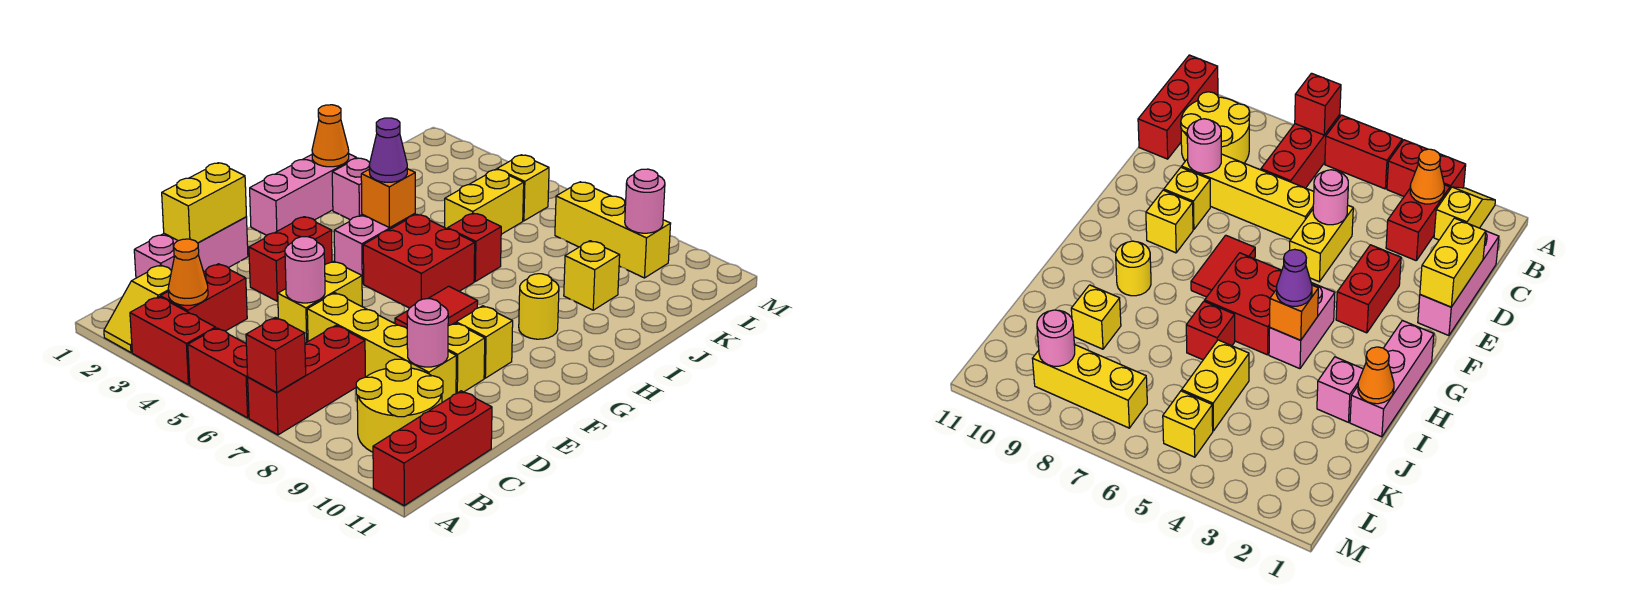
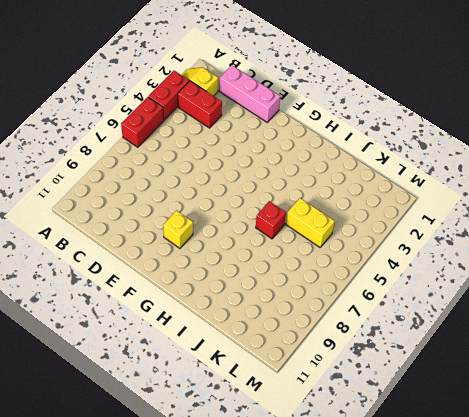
none -> red brick A7:C7 level 1
none -> red brick A11:C11 level 1
none -> yellow round brick B9:C10 level 1
none -> yellow brick D5:E5 level 1

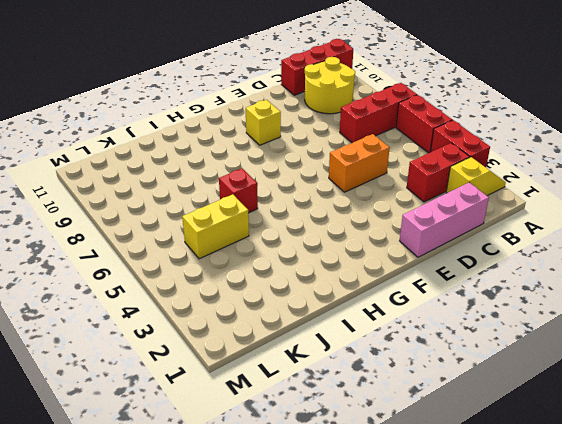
orange brick D5:E5 level 1 -> yellow brick D5:E5 level 1
none -> yellow brick D6:D9 level 1
none -> red brick E3:F3 level 1
none -> yellow brick E9 level 1
none -> red tile F7:G7 level 1

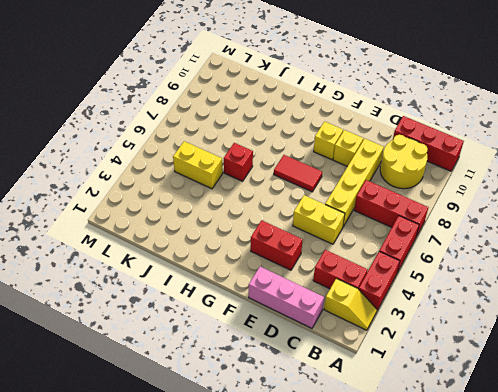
none -> pink brick G1:I1 level 1
none -> pink brick G4:H4 level 1
none -> red brick G5:H6 level 1
none -> yellow round brick H9 level 1

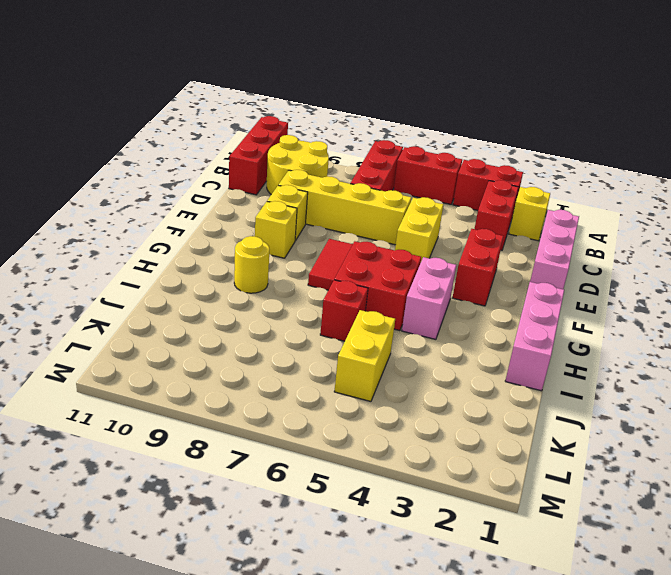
none -> pink brick I2 level 1
none -> yellow brick J9 level 1
none -> yellow brick L5 level 1
none -> yellow brick L7:L9 level 1

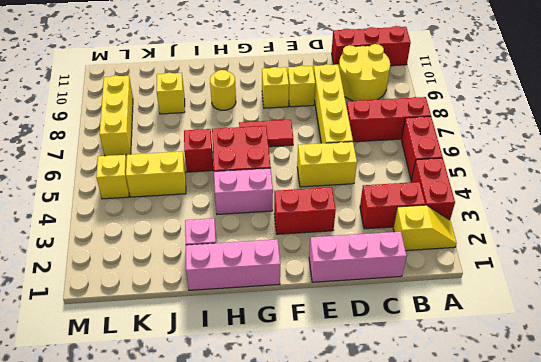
none -> red brick A7 level 2
none -> orange cone B3 level 2
none -> yellow brick D1:E1 level 2
none -> pink round brick D5 level 2

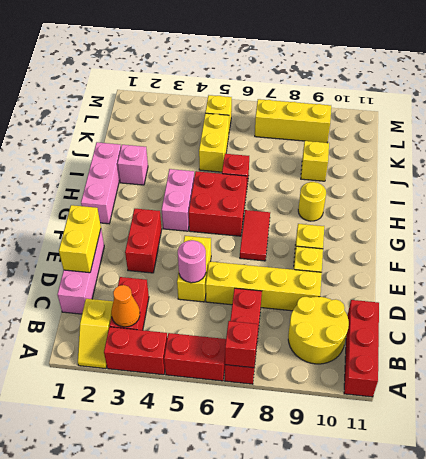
none -> pink round brick D9 level 2
none -> orange brick H4 level 2
none -> orange cone I1 level 2
none -> pink round brick L9 level 2

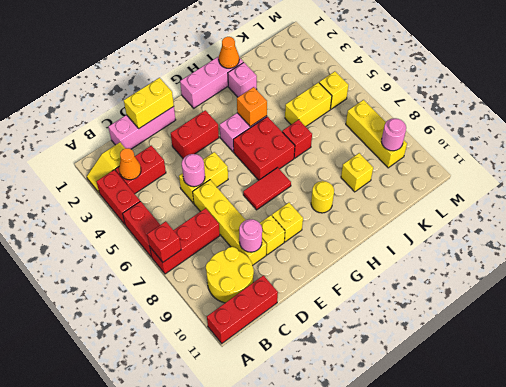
none -> purple cone H4 level 3

